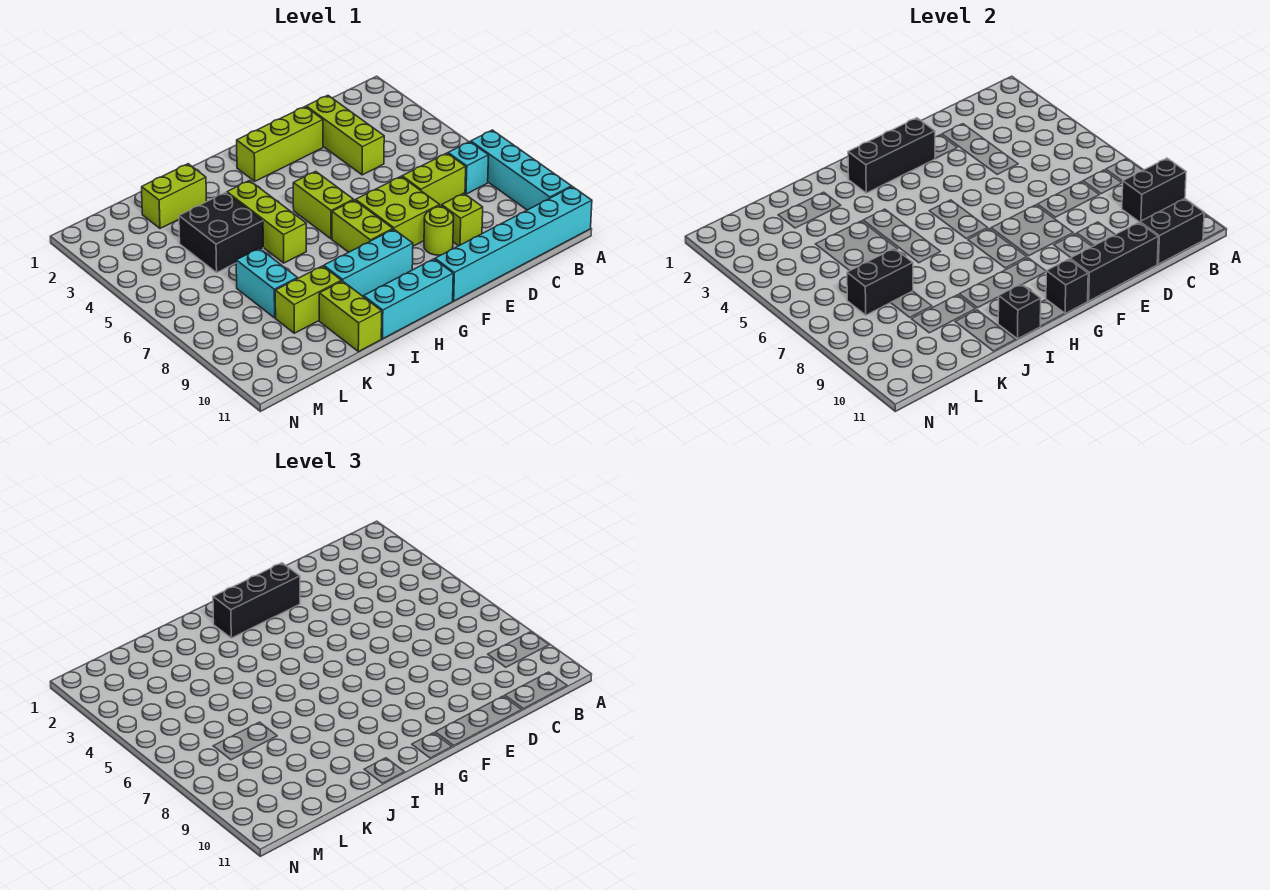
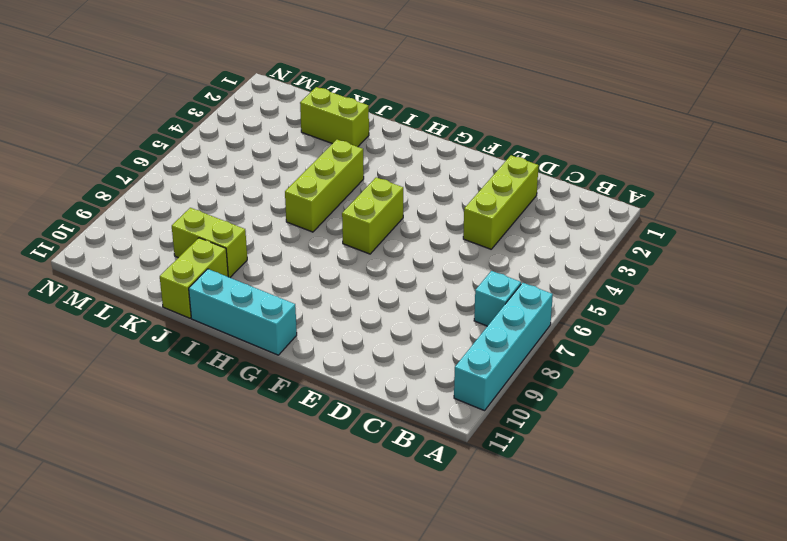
none -> cyan brick A11:F11 level 1
none -> lime brick C7:D7 level 1
none -> lime brick D9 level 1

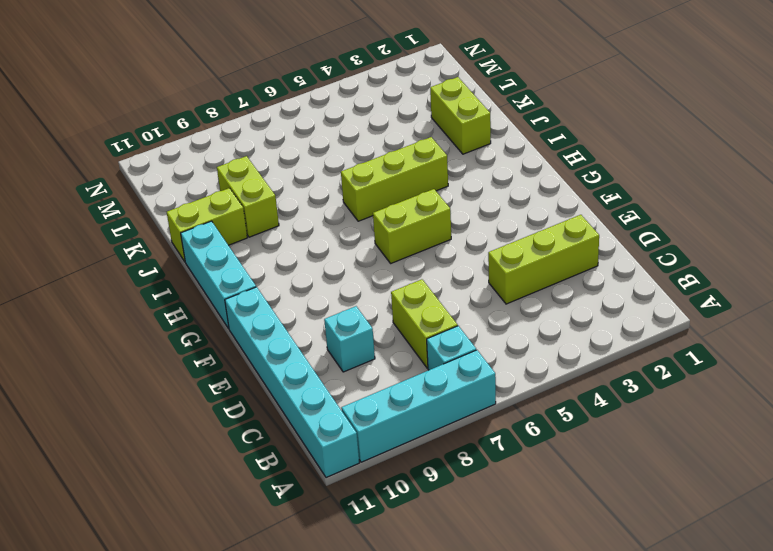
cyan brick D9 level 1 -> lime brick D9 level 1
none -> lime brick E2:G2 level 1
none -> lime brick E7:F8 level 1
none -> lime round brick E9 level 1

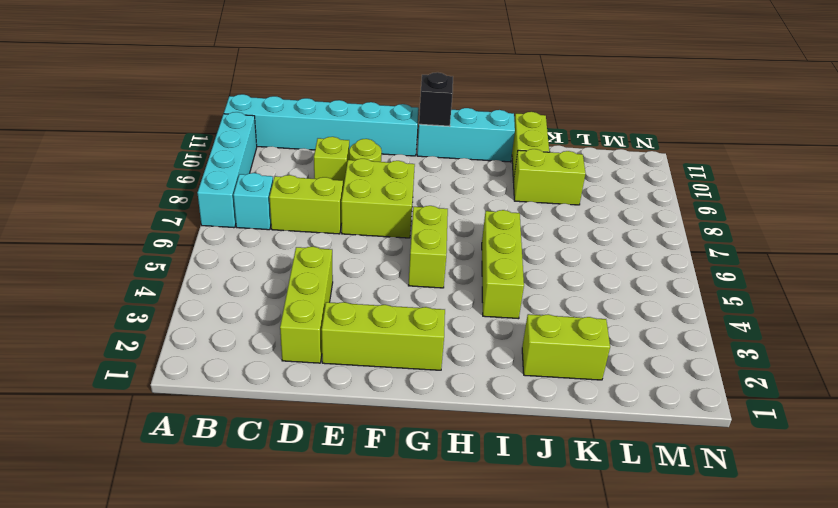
none -> lime brick G7:G8 level 1
none -> cyan brick G9:I9 level 1
none -> black brick J4:K5 level 1

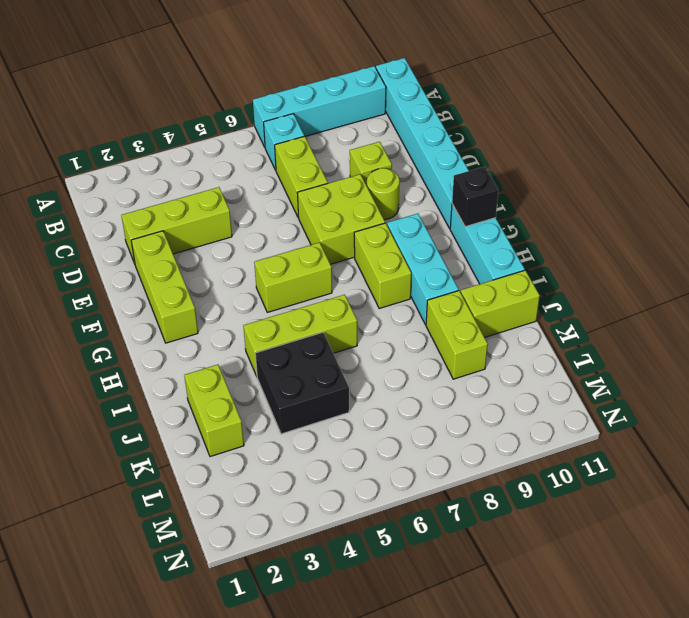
lime brick G8:H8 level 1 -> lime brick G7:G8 level 1
none -> cyan brick K7:K8 level 1
none -> black brick A9:B9 level 2
none -> black brick B11:C11 level 2

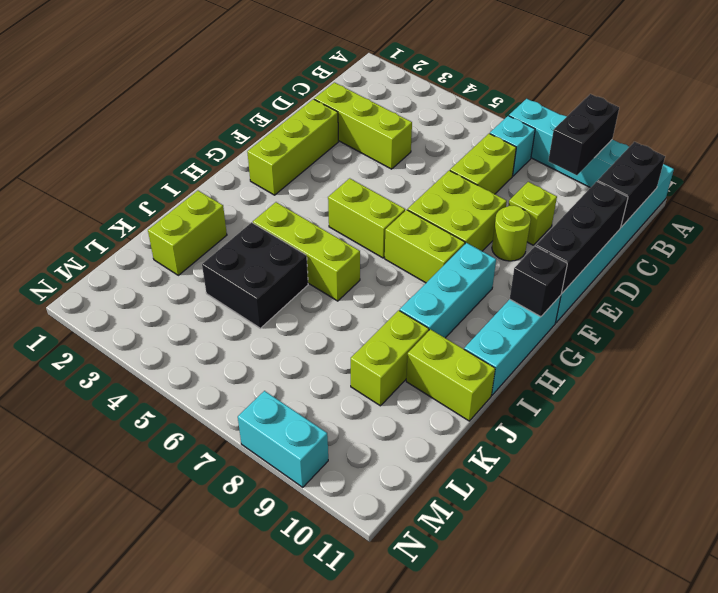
cyan brick N8:N9 level 1 -> cyan brick K7:K8 level 1
none -> black brick F2:H2 level 2
none -> black brick I11 level 2
none -> black brick K7:L7 level 2

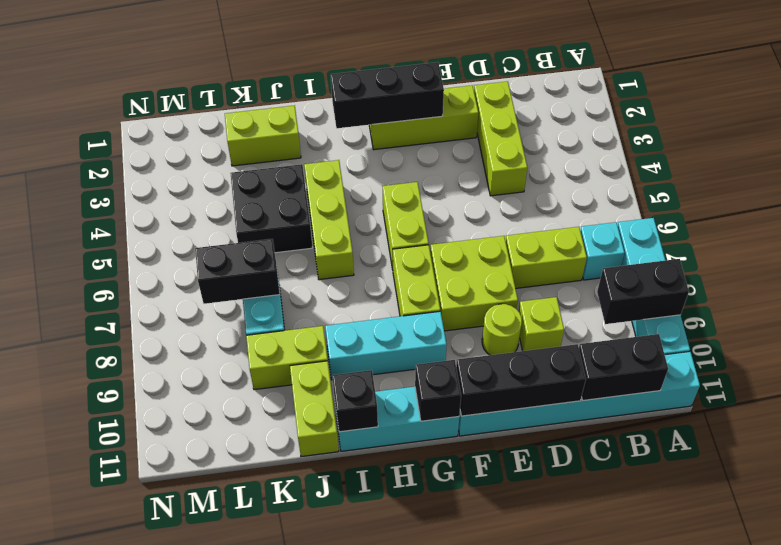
none -> black brick F2:H2 level 3

